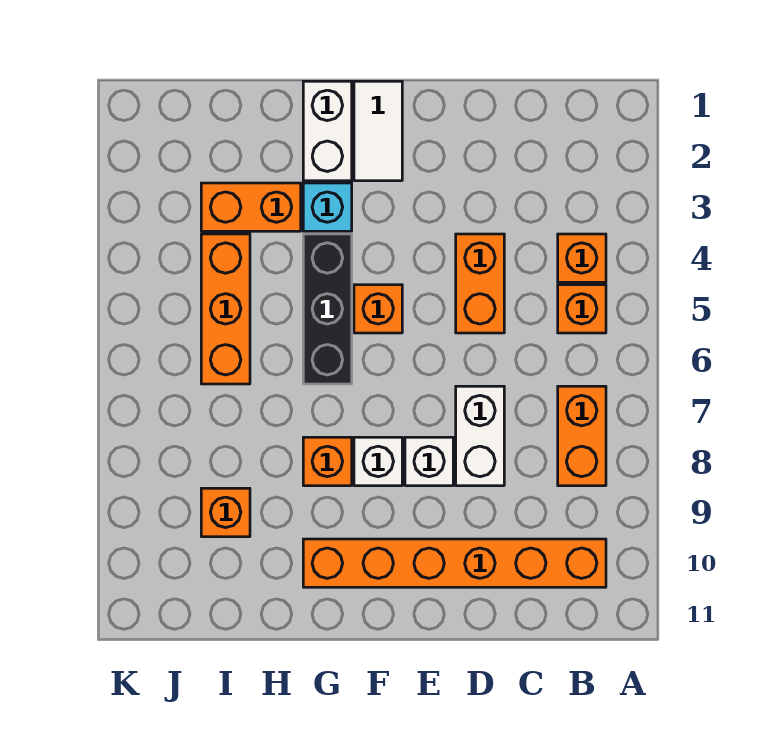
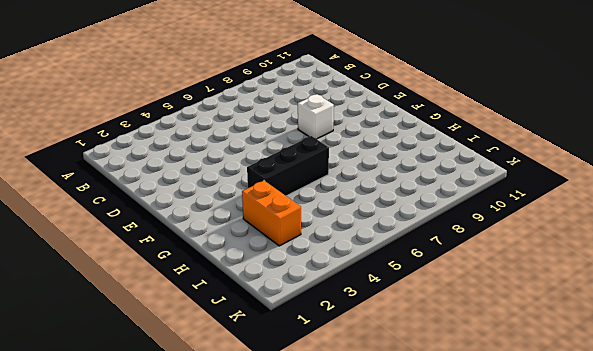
none -> orange brick B4 level 1
none -> orange brick B5 level 1
none -> orange brick B7:B8 level 1

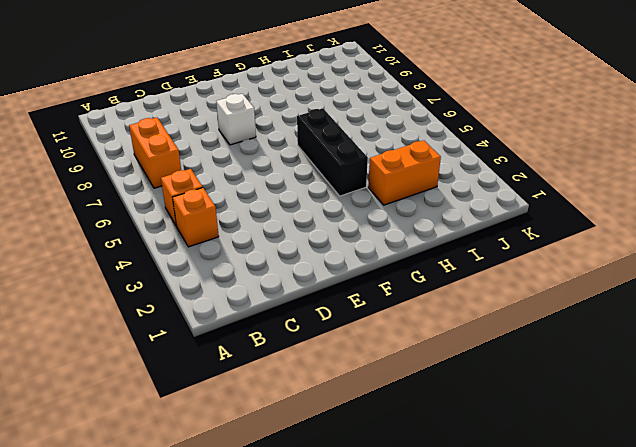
none -> orange brick B10:G10 level 1
none -> orange brick D4:D5 level 1
none -> white brick D7:D8 level 1

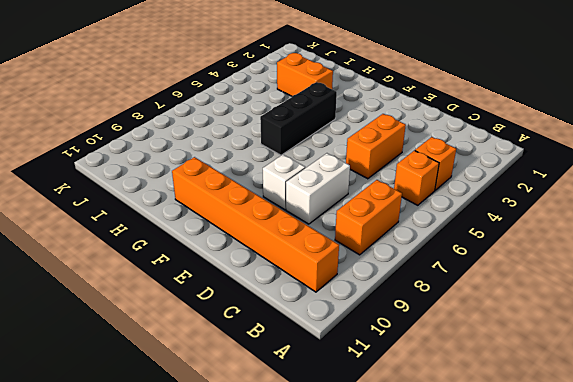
none -> white tile F1:F2 level 1
none -> orange brick F5 level 1
none -> white brick F8 level 1

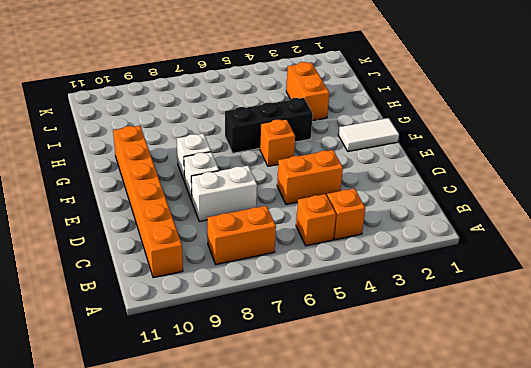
none -> white brick G1:G2 level 1
none -> cyan brick G3 level 1
none -> orange brick G8 level 1

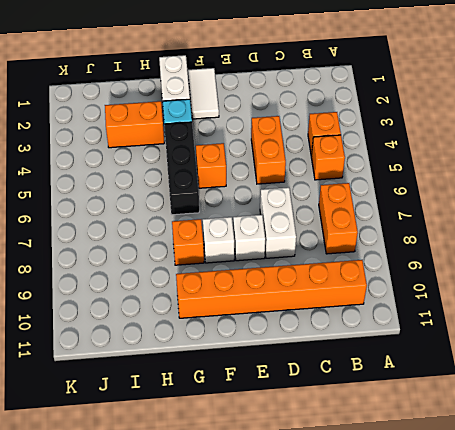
none -> orange brick I4:I6 level 1
none -> orange brick I9 level 1

